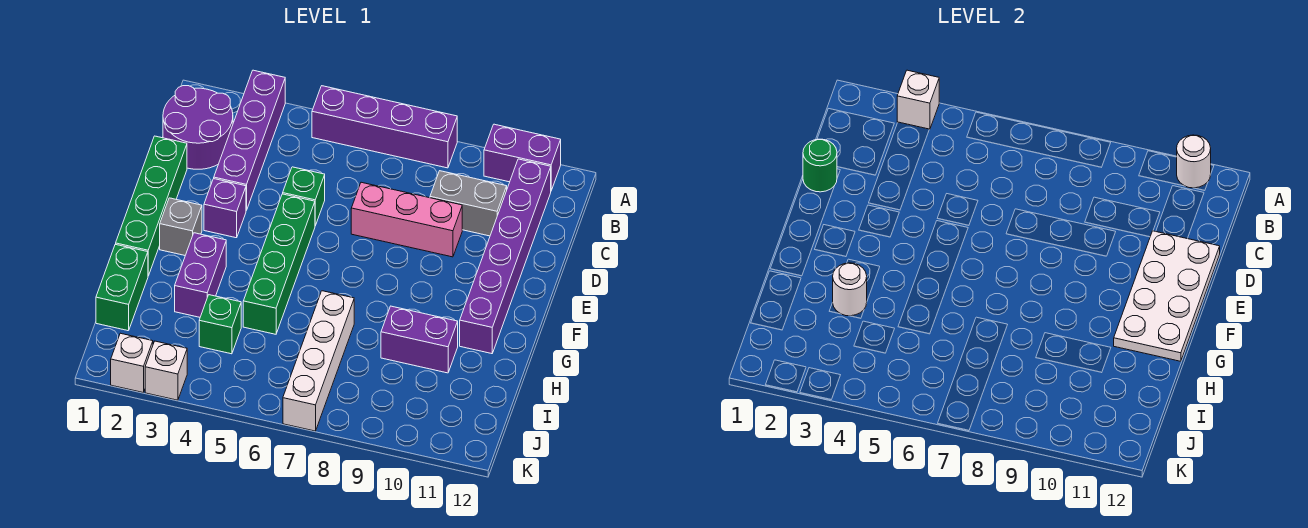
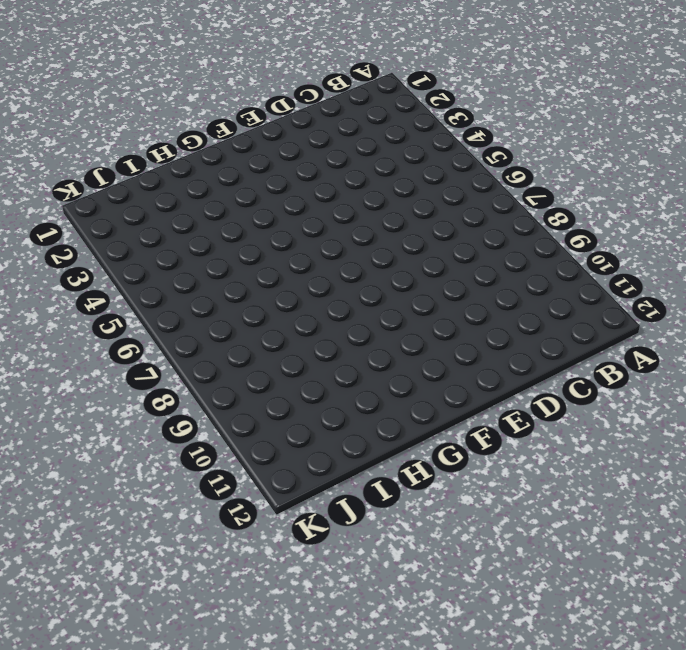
none -> purple brick A3:D3 level 1
none -> purple brick A5:A8 level 1
none -> purple brick A10:A11 level 1

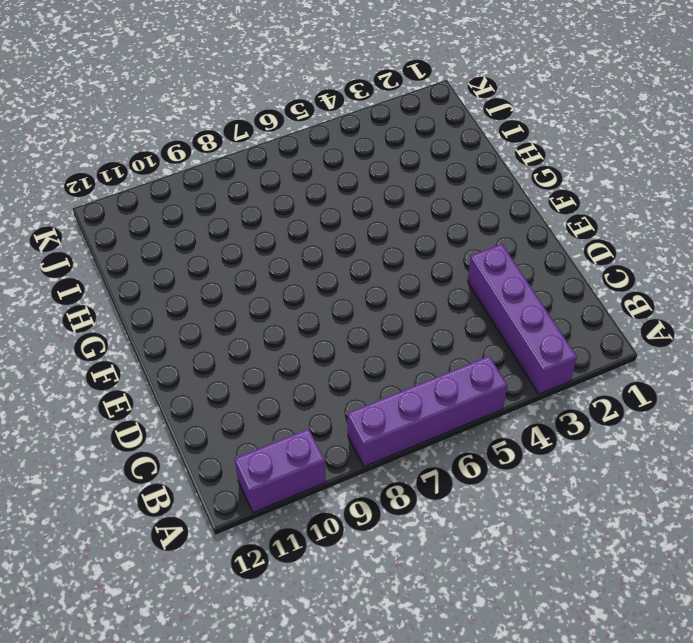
none -> purple round brick B1:C2 level 1
none -> purple brick B11:G11 level 1
none -> grey brick C9:C10 level 1

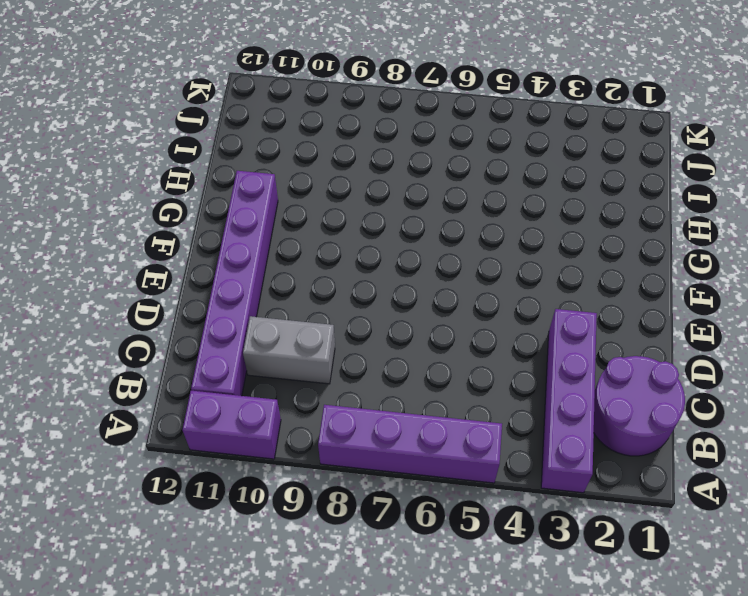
none -> green brick D1:G1 level 1
none -> green brick D5 level 1
none -> pink brick D7:D9 level 1

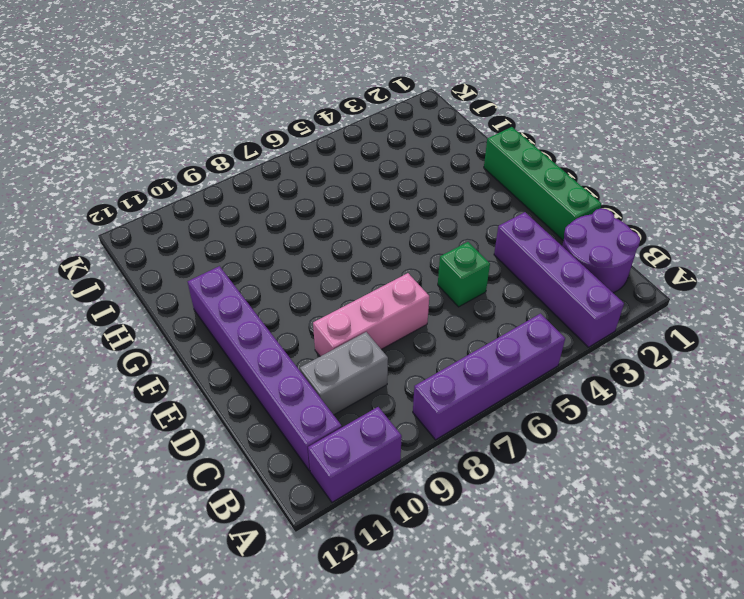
none -> purple brick E3 level 1
none -> green brick E5:H5 level 1
none -> grey brick F2 level 1

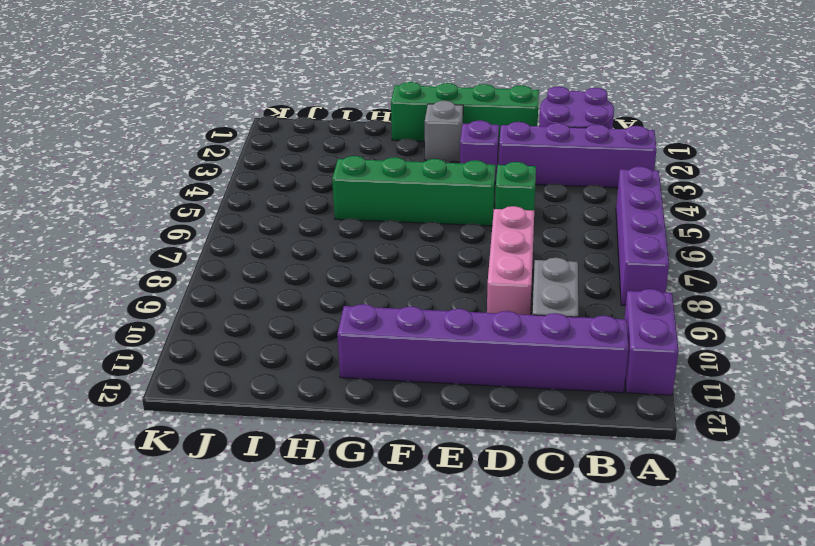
none -> purple brick G3:H3 level 1
none -> green brick H1:I1 level 1
none -> white brick H7:K7 level 1

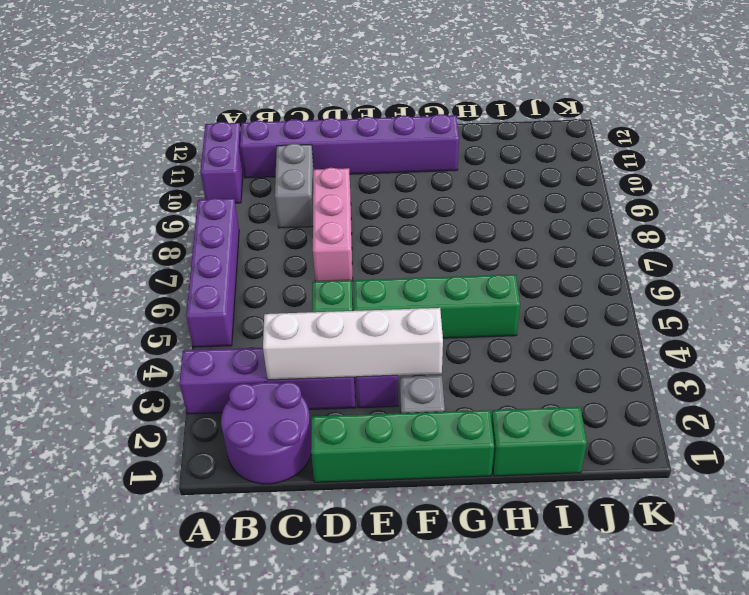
white brick C3:F3 level 2 -> white brick H7:K7 level 1
none -> purple brick G3:H3 level 1
none -> purple brick H9:H10 level 1
none -> green brick I4 level 1

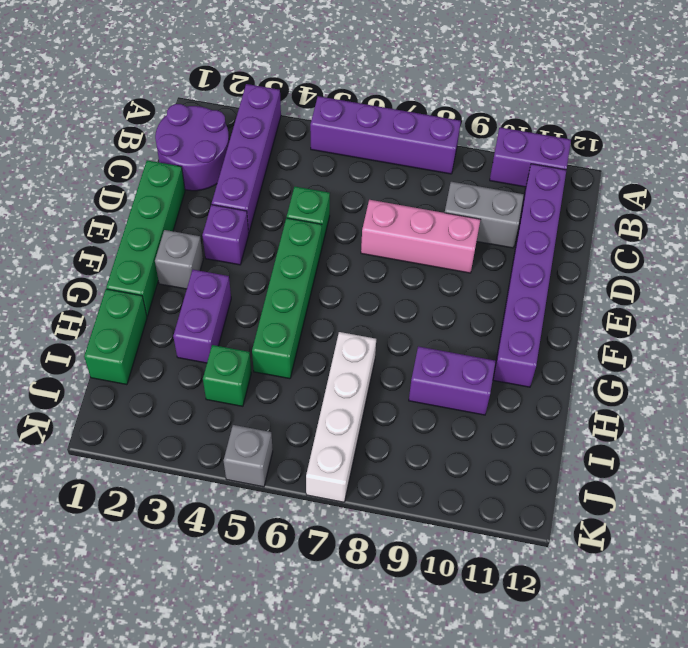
grey brick K5 level 1 -> none
none -> white brick K2 level 1
none -> white brick K3 level 1
none -> white brick A3 level 2

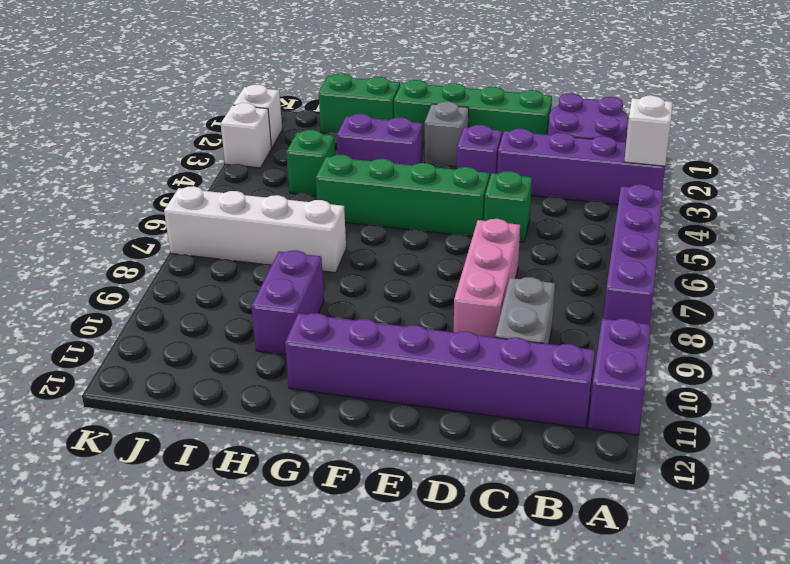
none -> white round brick A11 level 2
none -> green round brick D1 level 2
none -> white plate D11:G12 level 2

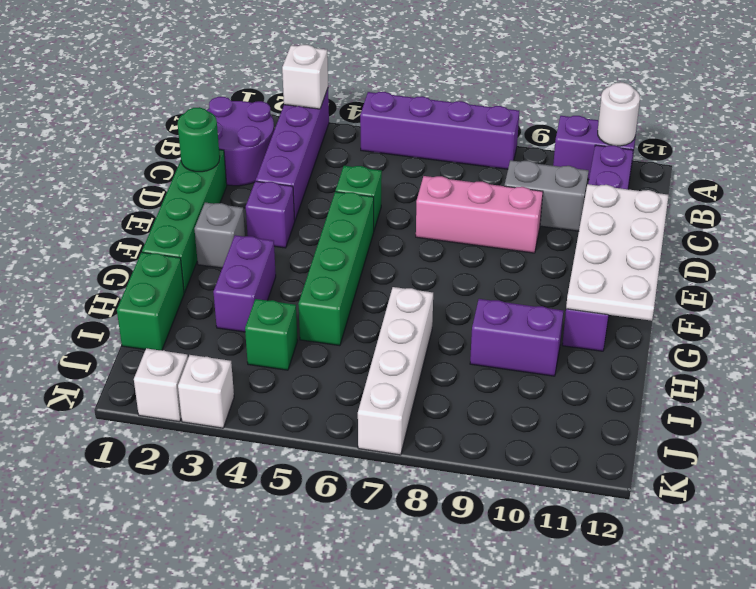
none -> white round brick H3 level 2

